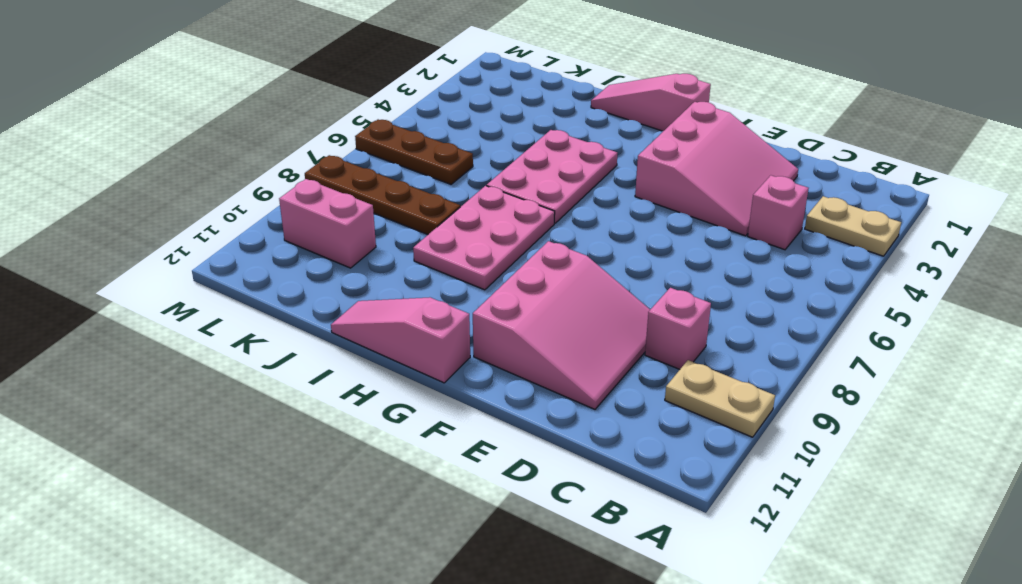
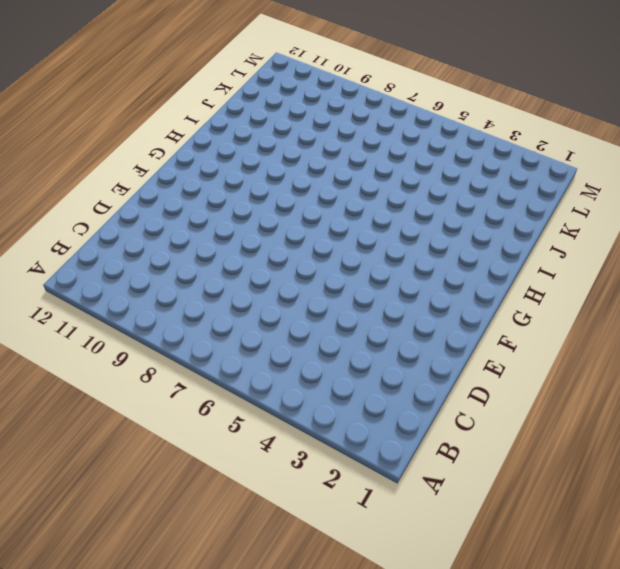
none -> tan plate A3:B3 level 1
none -> tan plate A10:B10 level 1
none -> pink brick C4 level 1

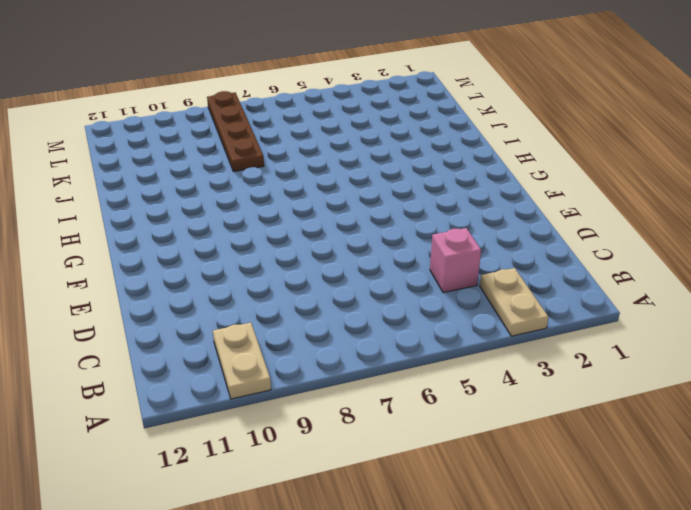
none -> pink brick C9 level 1
none -> pink slope D2:F4 level 1 top F
none -> pink slope D9:F11 level 1 top F

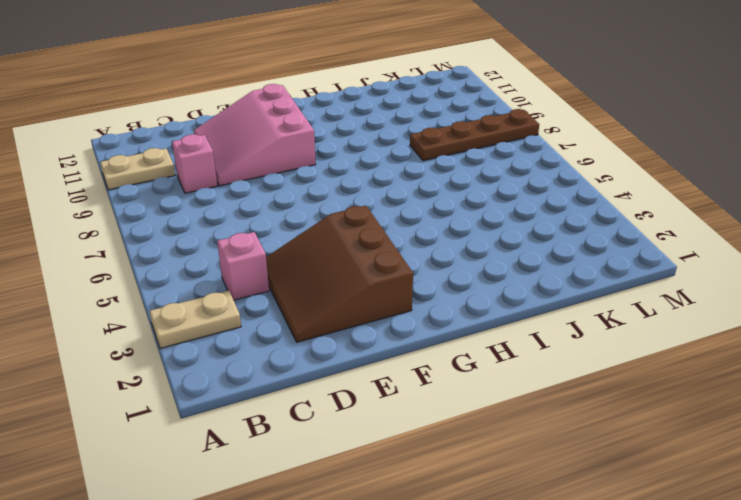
brown slope D2:F4 level 1 top F -> pink slope D2:F4 level 1 top F
none -> pink slope G1:I1 level 1 top G
none -> pink slope G12:I12 level 1 top G
none -> pink plate H4:I6 level 1

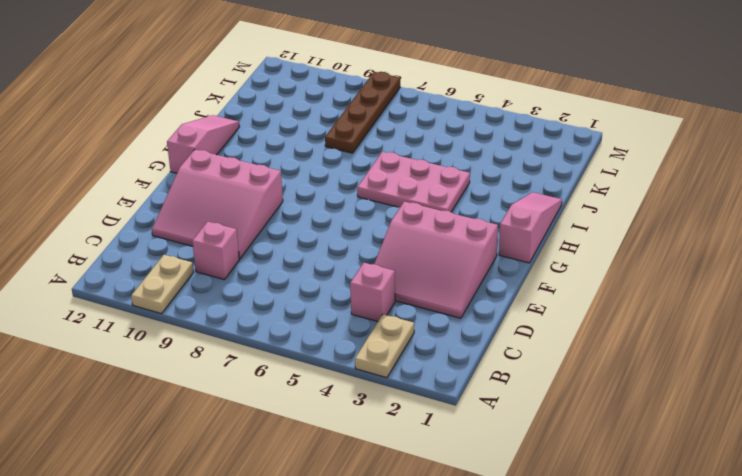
none -> pink plate H7:I9 level 1
none -> brown plate K6:M6 level 1
none -> pink brick K10:L10 level 1

